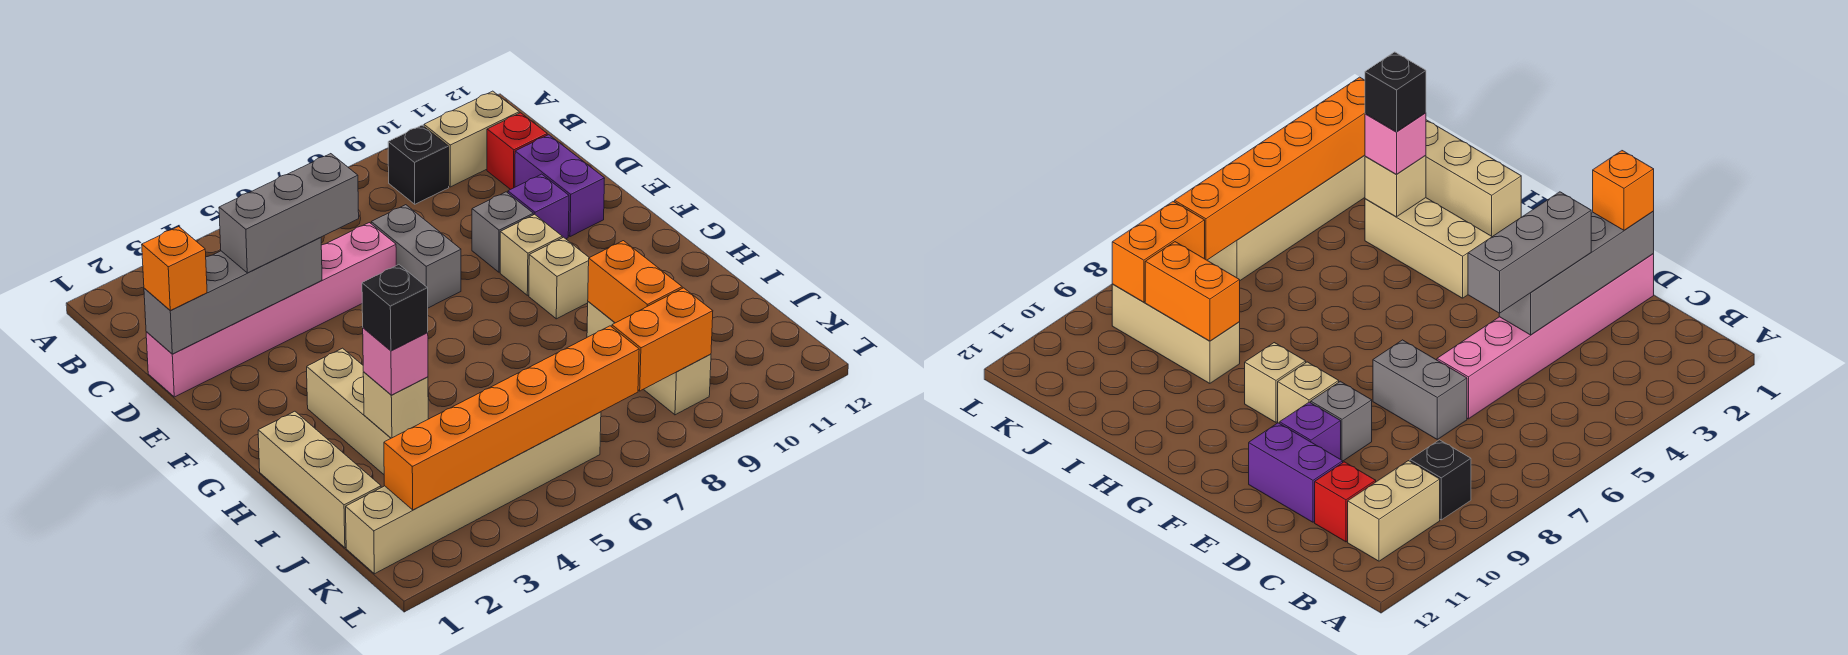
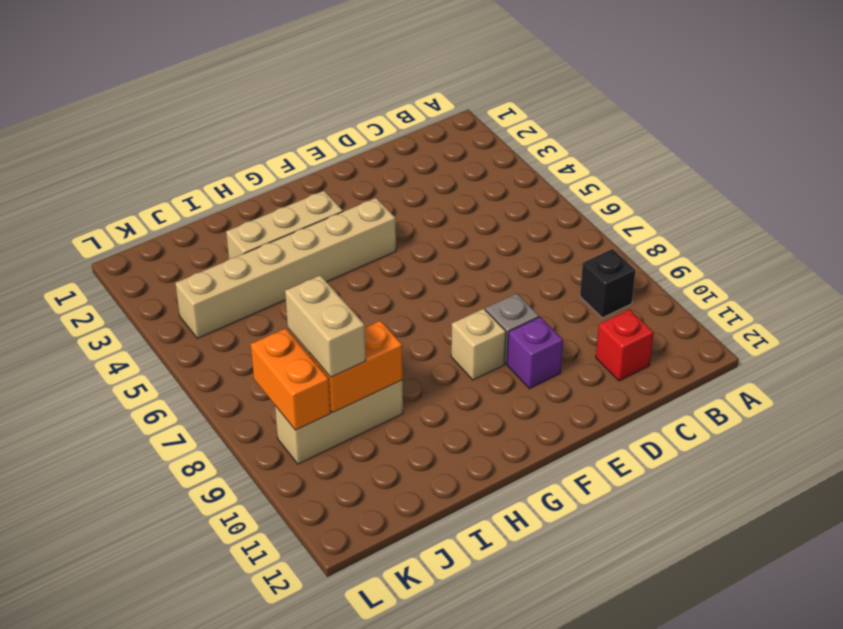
tan brick F4:K4 level 1 -> tan brick K1:K6 level 1
tan brick J8:J9 level 3 -> tan brick B10:B11 level 1
none -> pink brick D1:D6 level 1
none -> grey brick D7:E7 level 1
none -> purple brick D11:E11 level 1

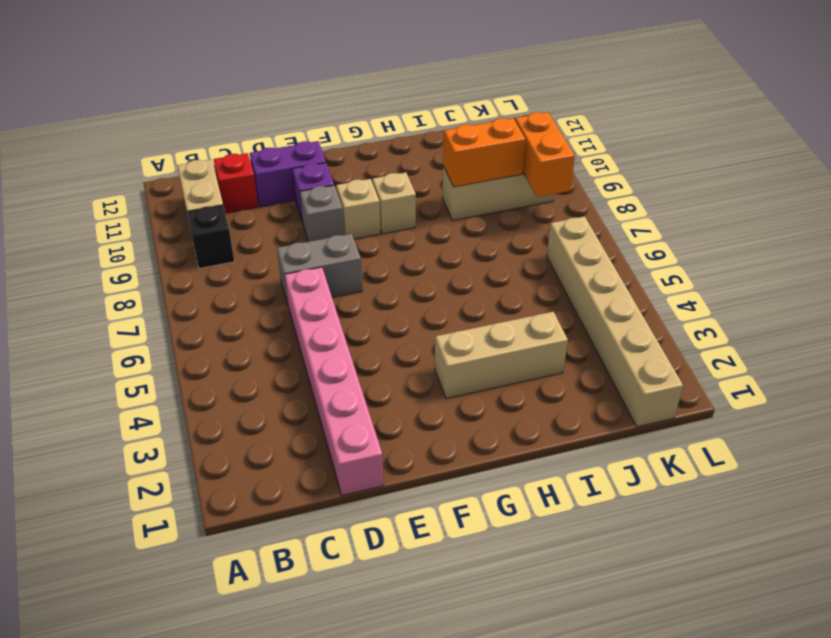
none -> tan brick H1:J1 level 1
none -> grey brick D1:D4 level 2
none -> tan brick I3 level 2

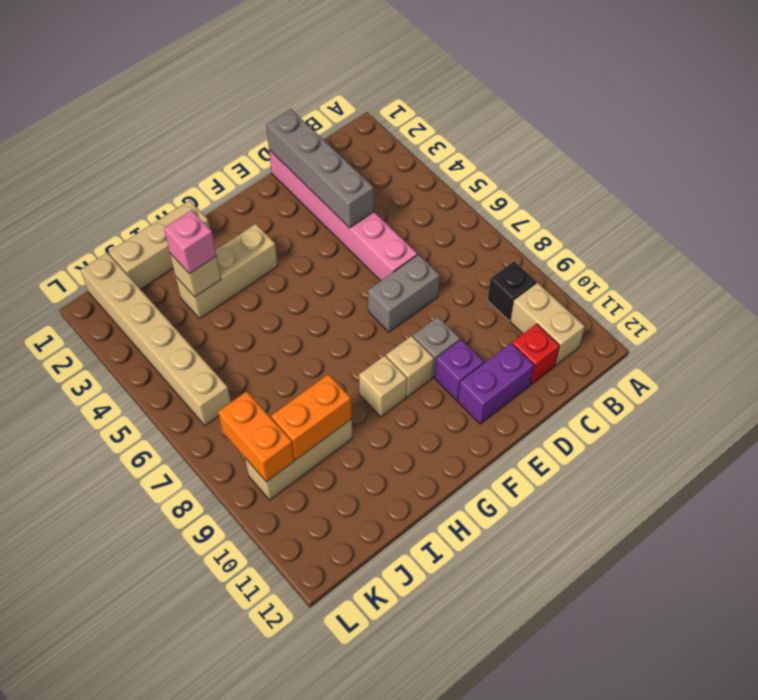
none -> orange brick K2:K7 level 2
none -> orange brick D1 level 3
none -> grey brick D3:D5 level 3

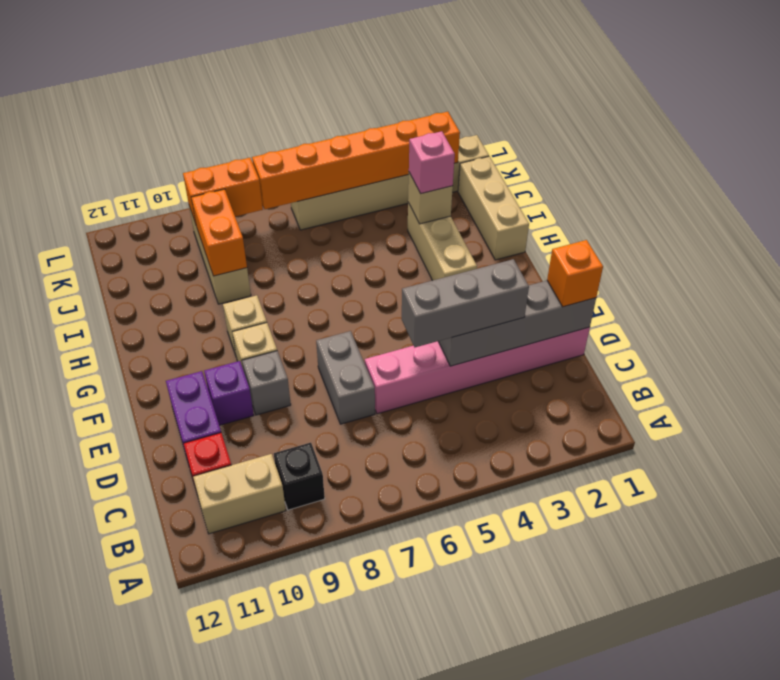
none -> black brick I3 level 4

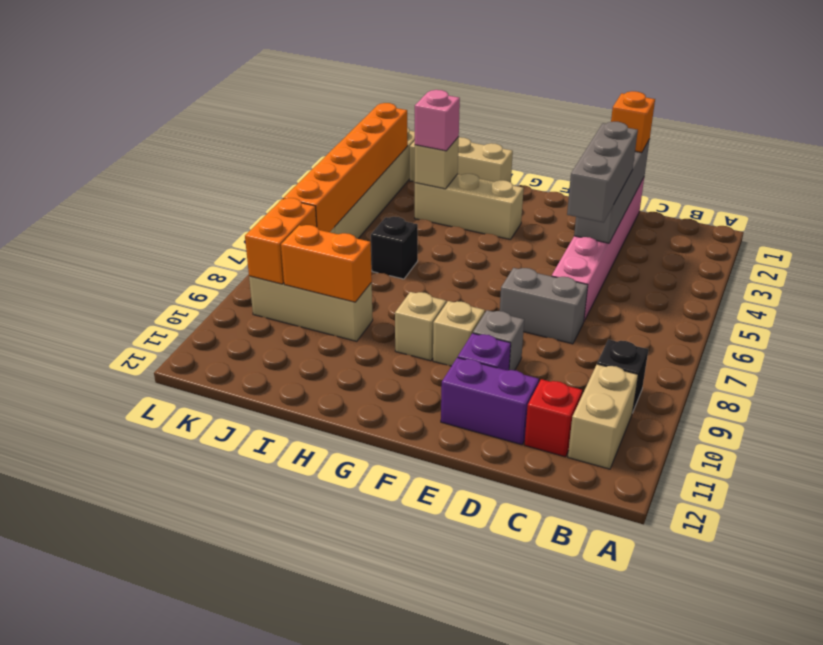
black brick I6 level 1 -> black brick I3 level 4

